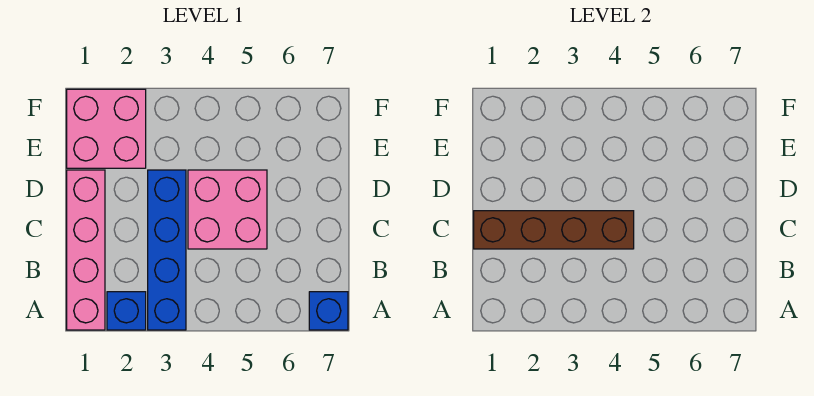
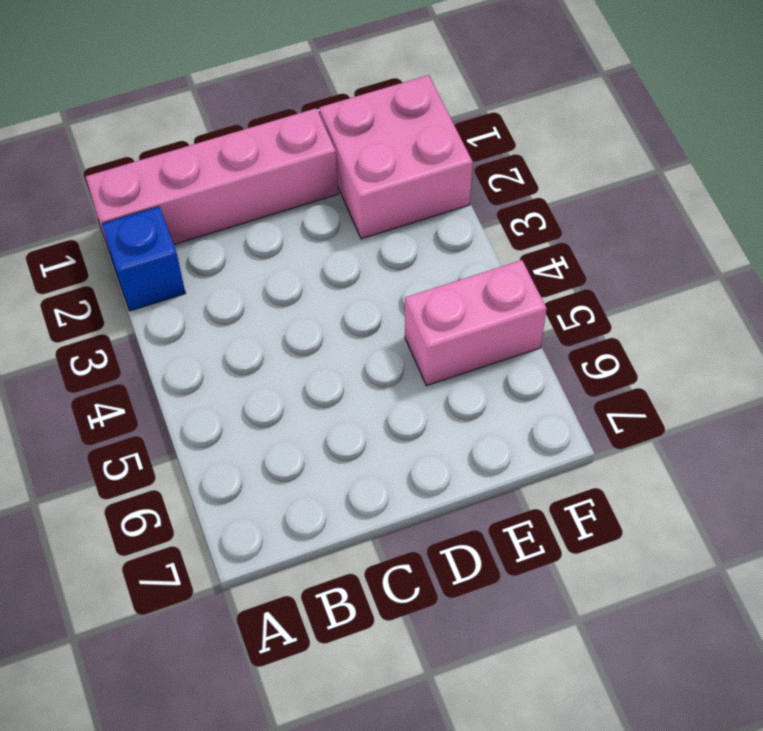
pink brick E5:F5 level 1 -> none
none -> blue brick A3:D3 level 1
none -> blue brick A7 level 1

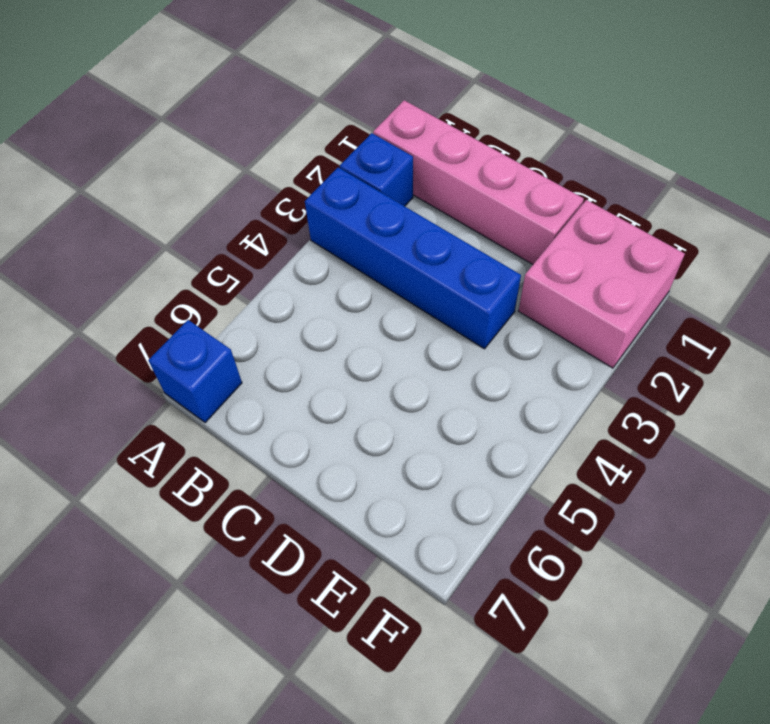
none -> pink brick C4:D5 level 1
none -> brown brick C1:C4 level 2

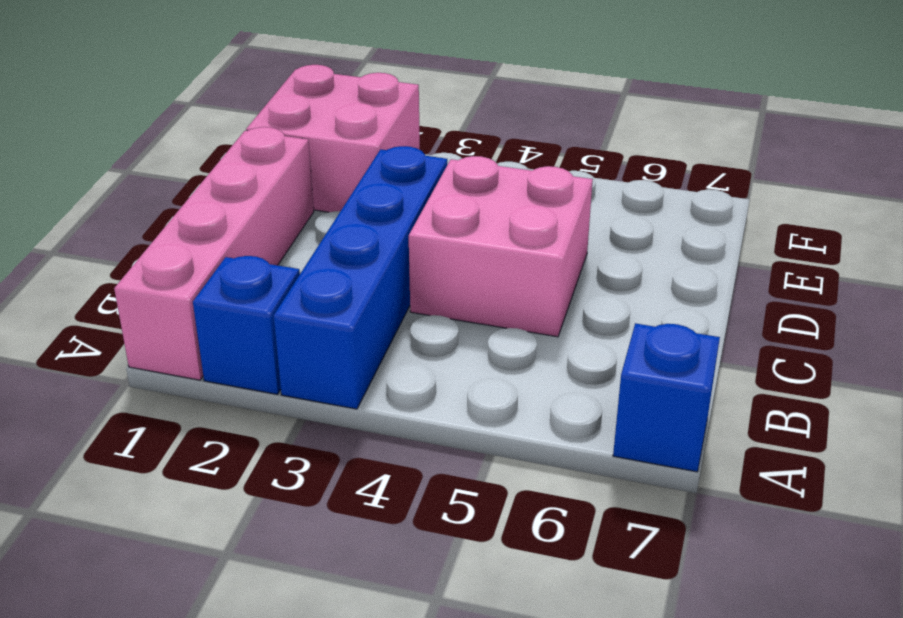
none -> brown brick C1:C4 level 2

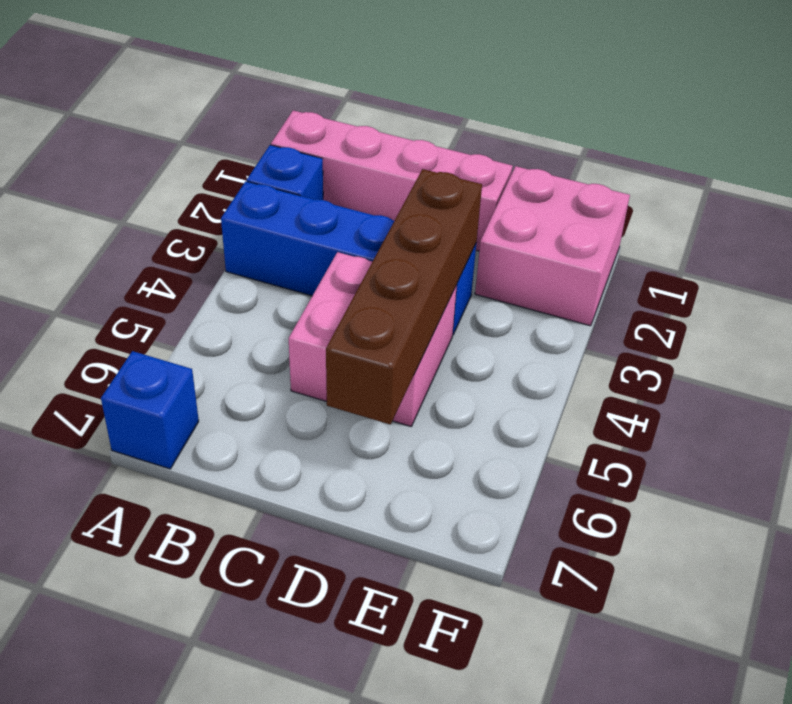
brown brick D3:D6 level 2 -> brown brick C1:C4 level 2

